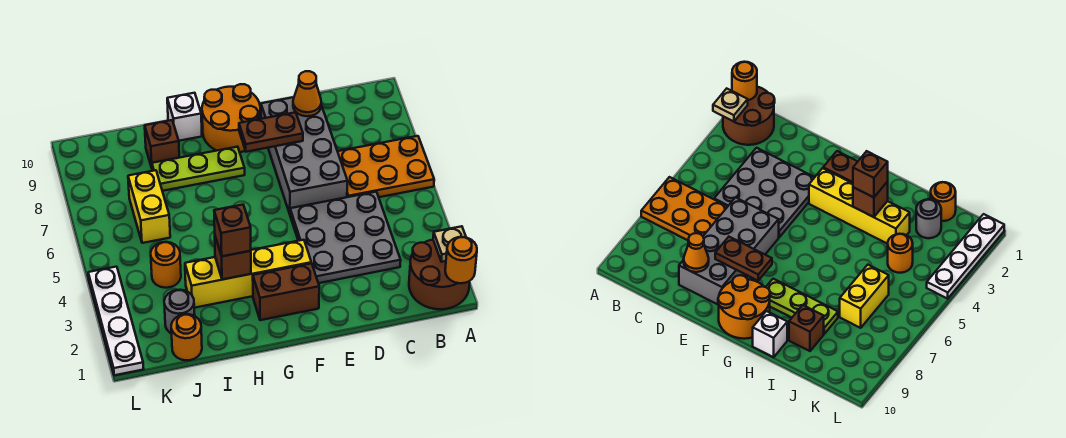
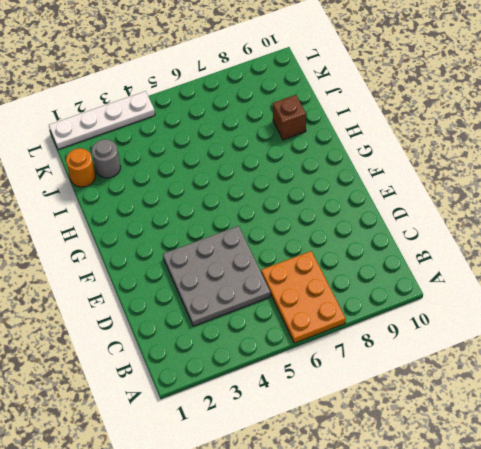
none -> brown round brick A1:B2 level 1
none -> grey brick D6:E9 level 1
none -> brown brick F2:G2 level 1

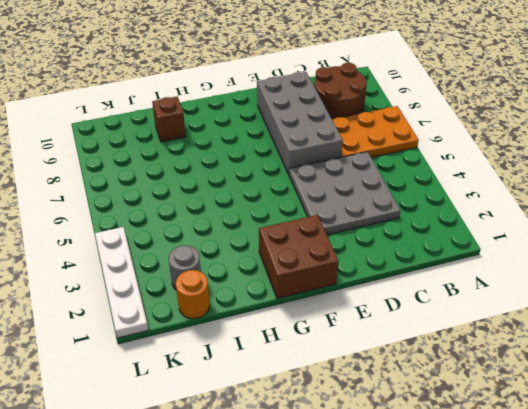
brown round brick B8:C9 level 1 -> brown round brick A1:B2 level 1
brown brick F1:G2 level 1 -> brown brick F2:G2 level 1
none -> yellow brick F3:I3 level 1
none -> orange round brick F9:G10 level 1
none -> lime plate G8:I8 level 1

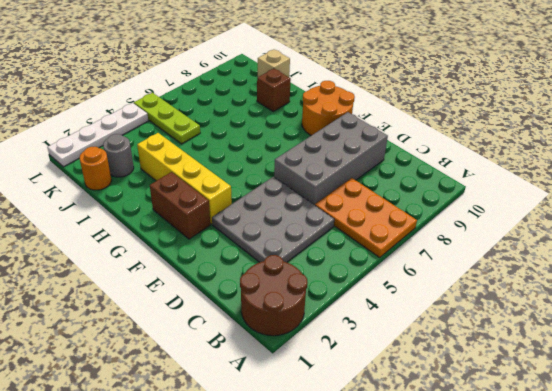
lime plate J5:L5 level 1 -> lime plate G8:I8 level 1
tan brick J10 level 1 -> none
none -> white brick H10 level 1
none -> orange round brick J4 level 1
none -> yellow brick J6:J7 level 1

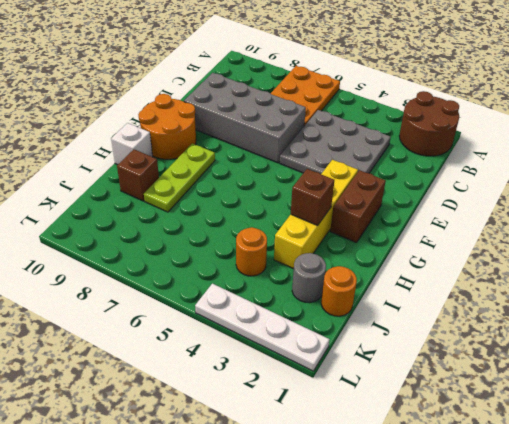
none -> yellow brick J6:J7 level 1
none -> orange round brick A1 level 2
none -> tan plate A2 level 2

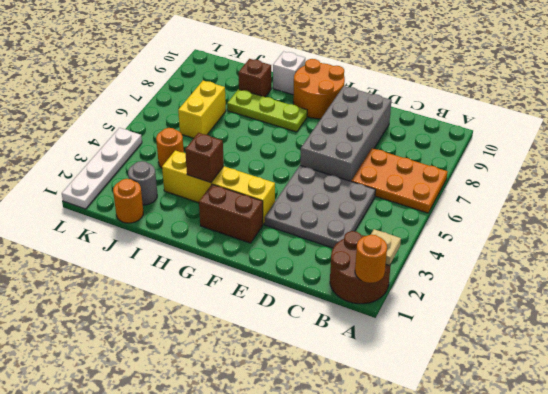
none -> orange cone D9 level 2
none -> brown plate E8:F8 level 2
none -> brown brick H3 level 3

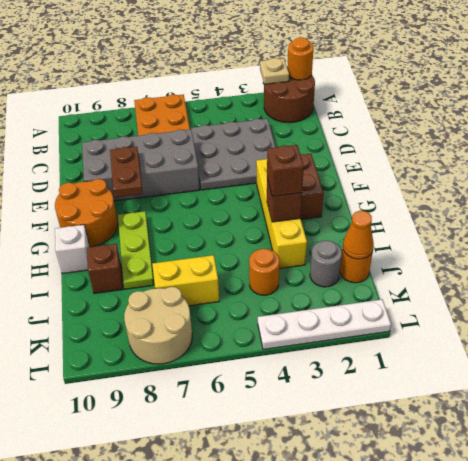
orange cone J1 level 2 -> orange cone D9 level 2
tan round brick K7:L8 level 1 -> none

